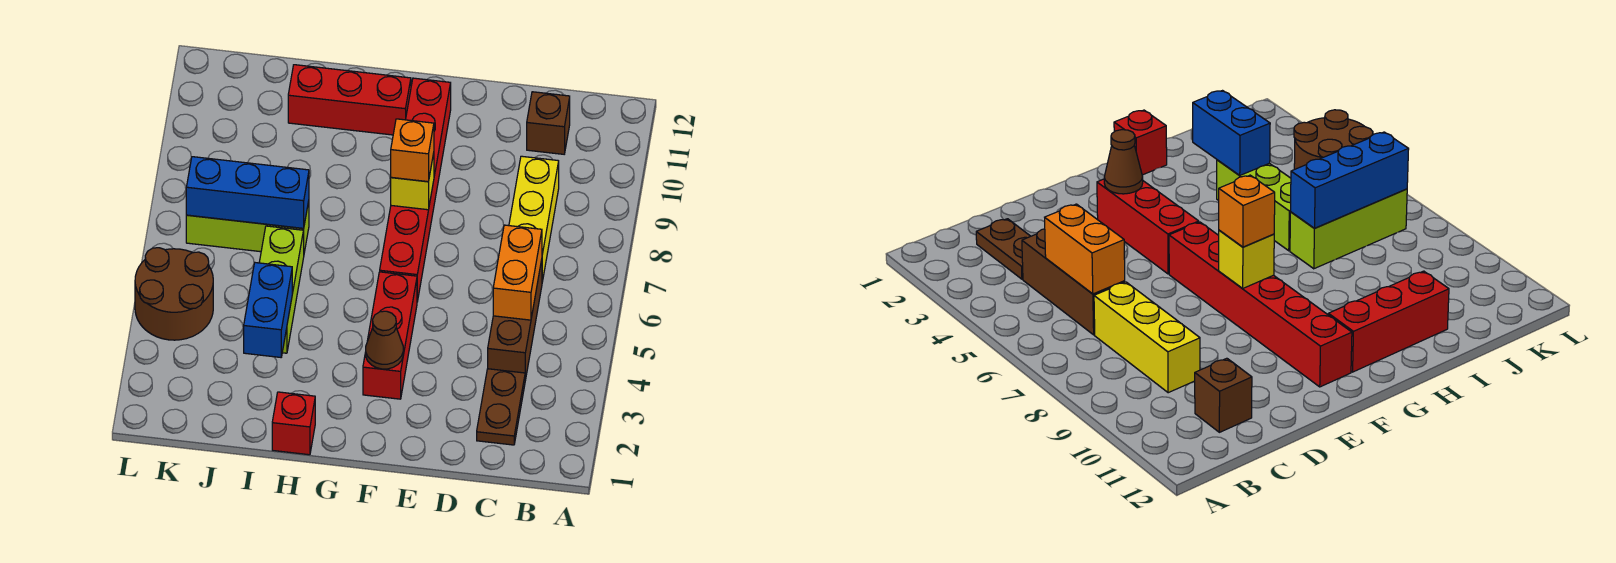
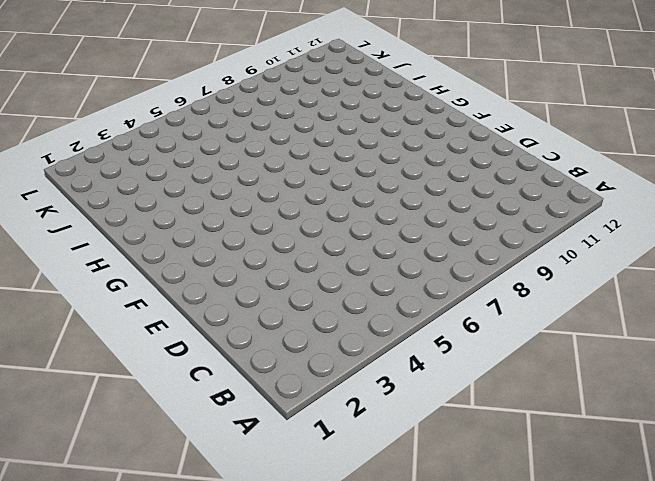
none -> brown plate C2:C3 level 1
none -> brown brick C4:C6 level 1
none -> yellow brick C7:C9 level 1

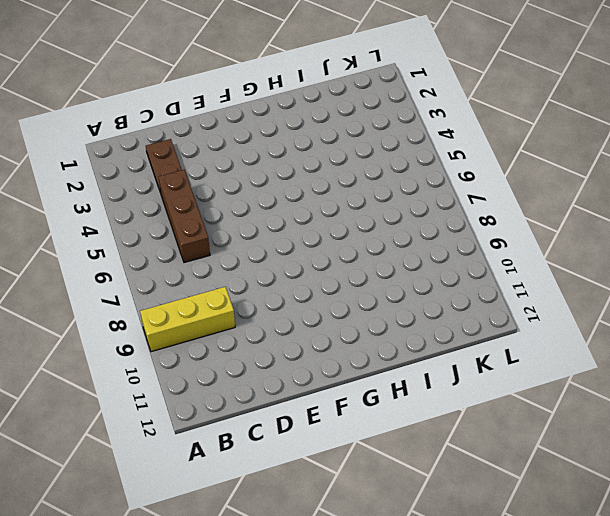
yellow brick A9:C9 level 1 -> yellow brick C7:C9 level 1
none -> brown brick C11 level 1
none -> red brick F3:F5 level 1
none -> red brick F6:F11 level 1

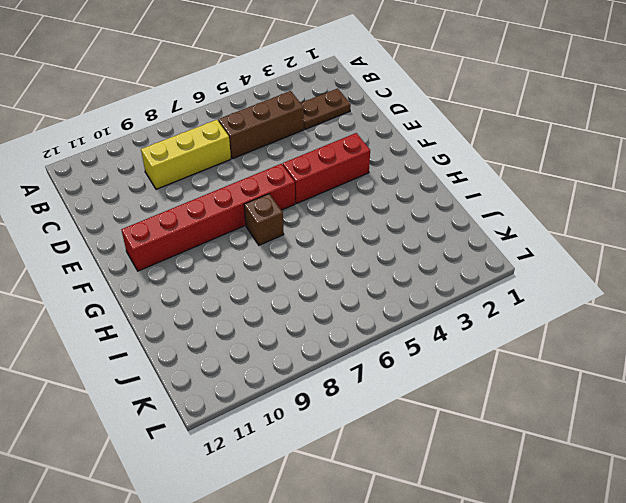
brown brick G7 level 1 -> brown brick C11 level 1
none -> red brick G11:I11 level 1
none -> red brick H1 level 1
none -> lime brick I4:I6 level 1

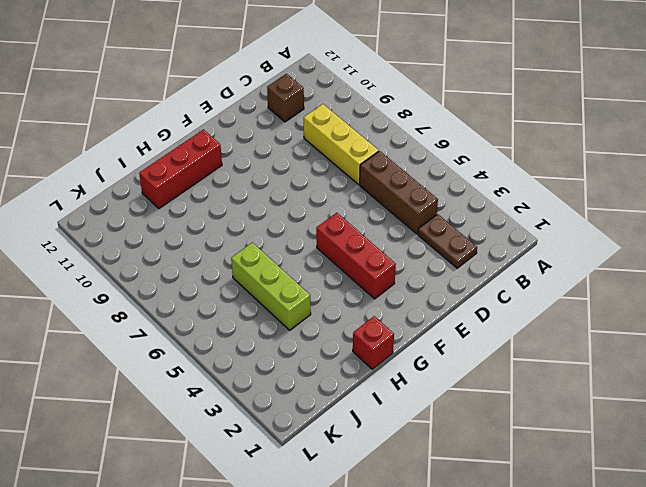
none -> red brick F6:F11 level 1
none -> lime brick I7:K7 level 1
none -> brown round brick K4:L5 level 1

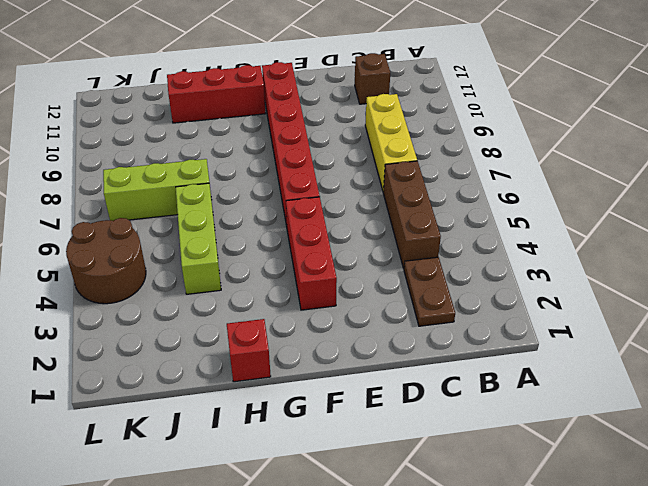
none -> orange brick C5:C6 level 2
none -> brown cone F3 level 2
none -> yellow brick F8 level 2

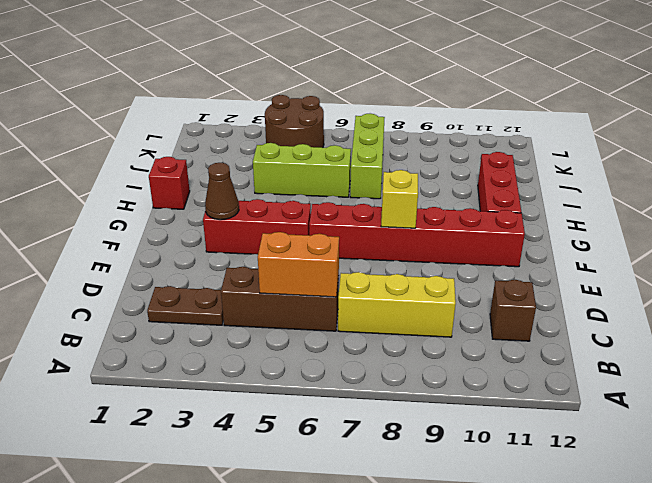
none -> blue brick I3:I4 level 2
none -> blue brick I7:K7 level 2
none -> orange brick F8 level 3

